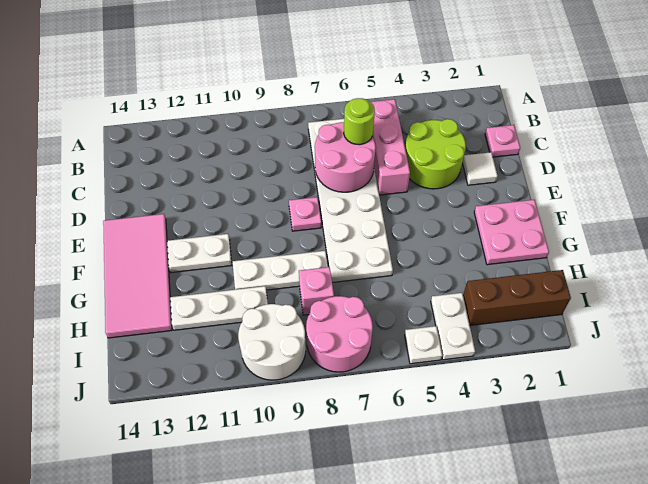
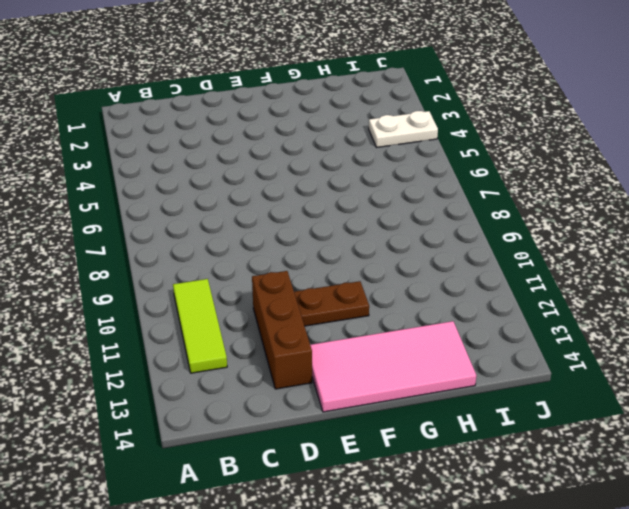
lime tile B10:B12 level 1 -> none
brown brick D11:D13 level 1 -> brown brick I1:I3 level 1
brown plate E11:F11 level 1 -> white plate F11:F12 level 1
none -> pink brick B5:D5 level 1
none -> white plate B6:G7 level 1
none -> pink plate C1 level 1

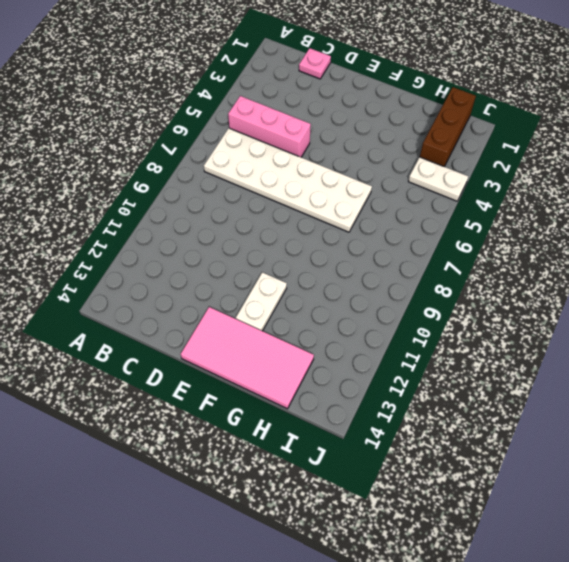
none -> lime round brick C3:D4 level 1
none -> white tile D2 level 1
none -> pink plate E8 level 1

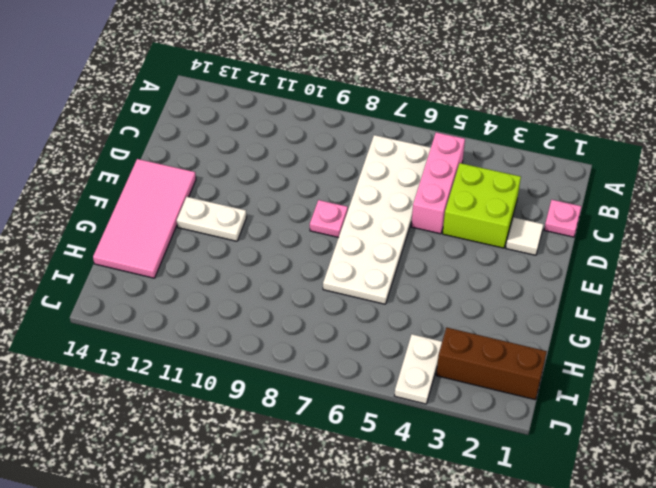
lime brick C3:D4 level 1 -> lime round brick C3:D4 level 1
none -> pink plate F1:G2 level 1
none -> white plate G8:G10 level 1
none -> pink brick H8 level 1

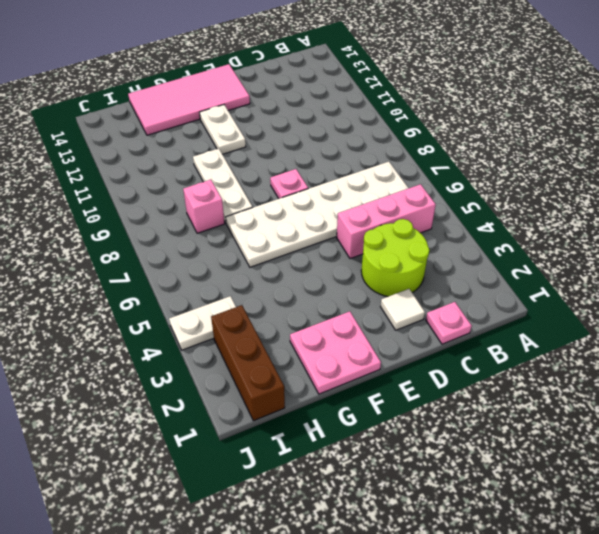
none -> white plate H10:H12 level 1
none -> pink round brick I7:J8 level 1
none -> white round brick I9:J10 level 1

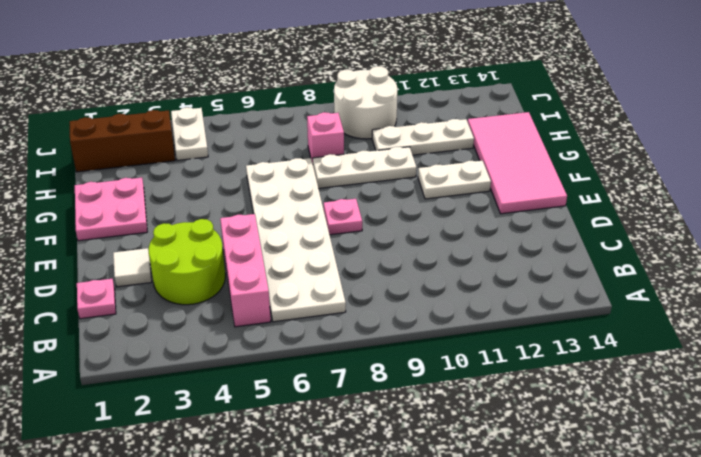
none -> pink round brick I7:J8 level 1
none -> white plate J5 level 1
none -> pink round brick C6:D7 level 2

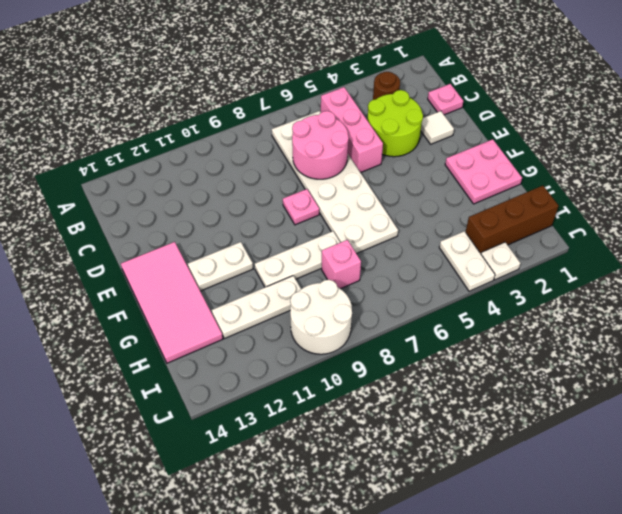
brown round brick B3 level 1 -> none
white plate J3 level 1 -> white plate J5 level 1
none -> pink round brick I7:J8 level 1
none -> lime round brick C6 level 3

